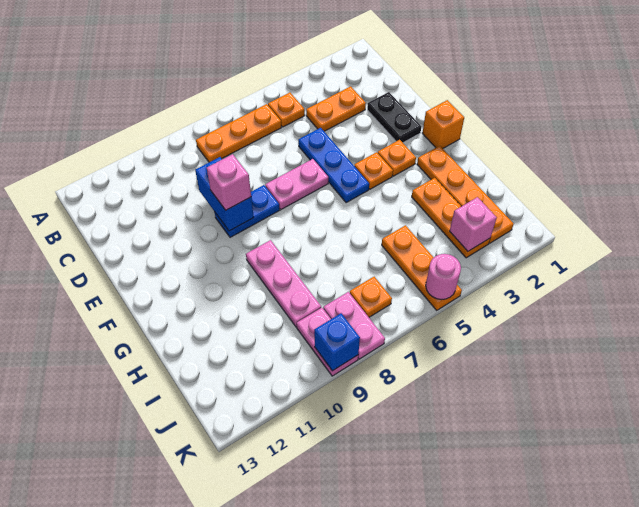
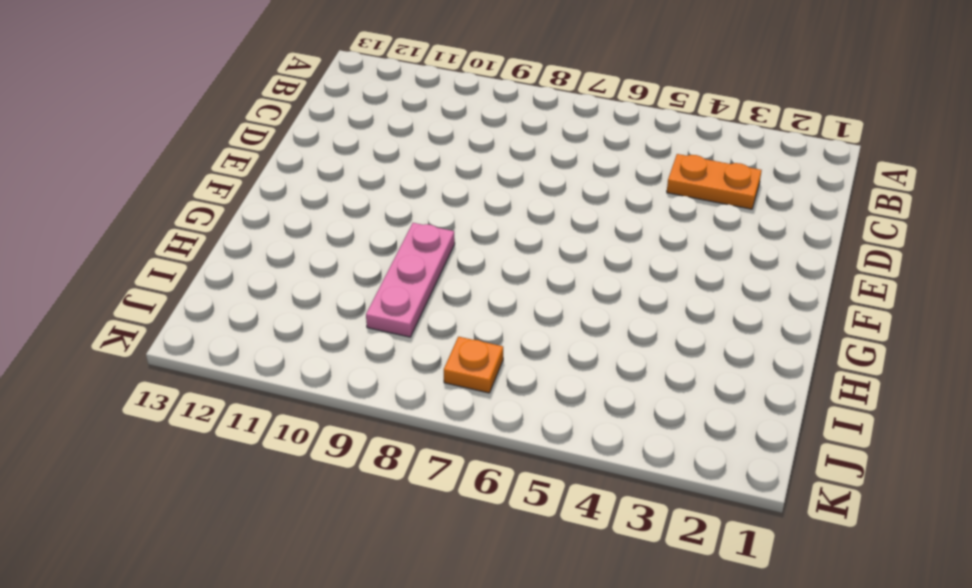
none -> orange plate B5 level 1
none -> orange plate B6:B8 level 1
none -> black plate D2:E2 level 1

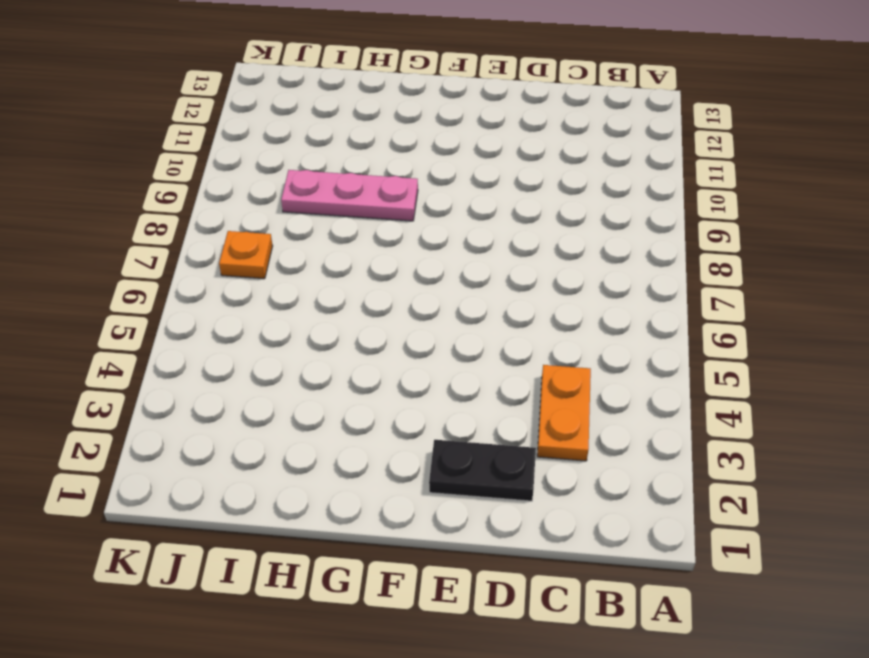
none -> orange plate B5 level 1
none -> orange plate B6:B8 level 1
none -> blue plate D5:F5 level 1

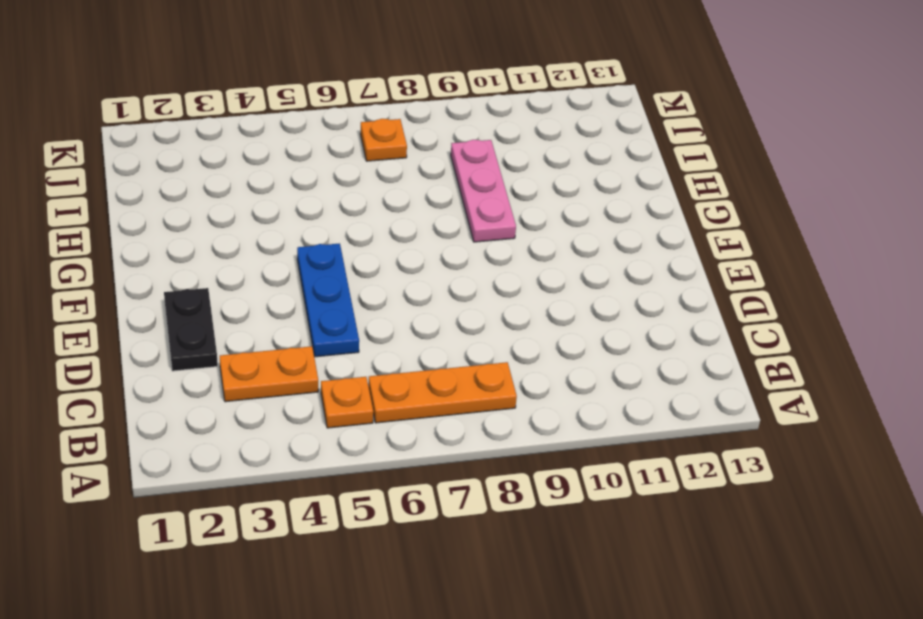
none -> pink plate E6:E7 level 1
none -> blue plate E8:E9 level 1
none -> orange brick F1 level 1

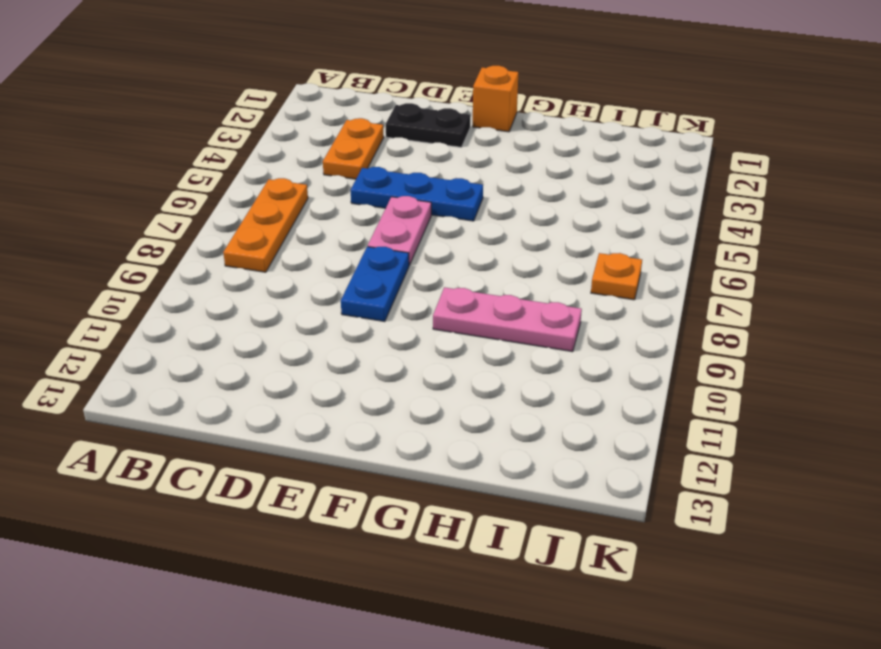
none -> orange plate B5 level 1
none -> orange plate F3 level 1
none -> orange plate F4 level 1

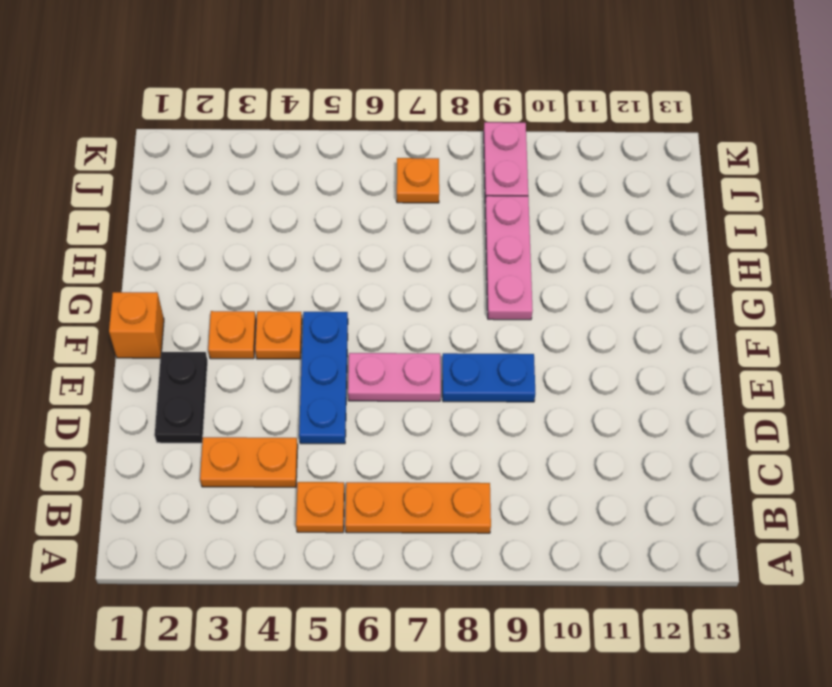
none -> orange plate G2:J2 level 1
none -> orange plate H3:J3 level 1
none -> orange plate I5:K5 level 1

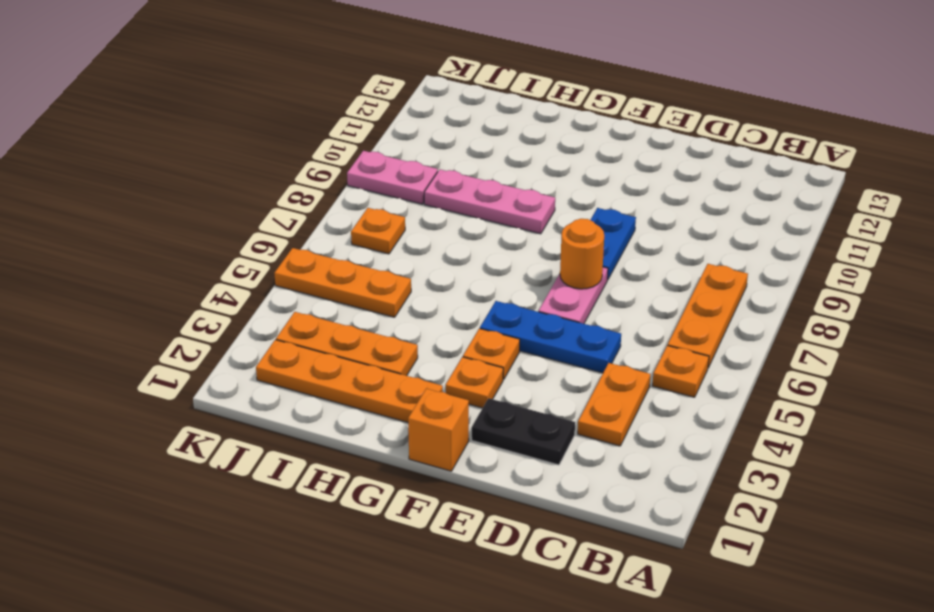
orange round brick E7 level 2 -> none
none -> pink plate J8:K8 level 1
none -> blue brick D9:E9 level 2
none -> pink brick J3 level 2

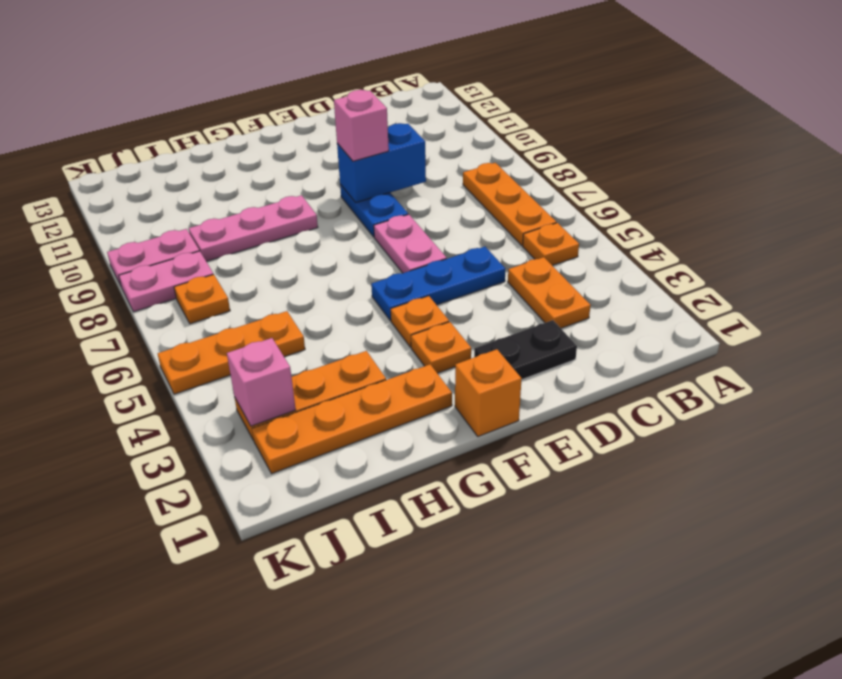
none -> pink round brick K5 level 2
none -> blue brick K9 level 2

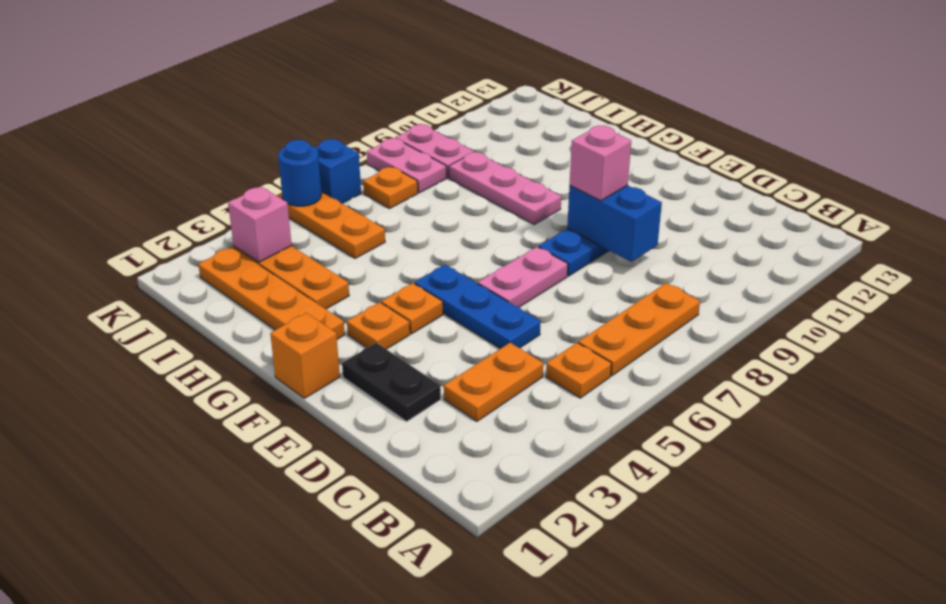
blue round brick K5 level 2 -> pink round brick K5 level 2
blue brick K6 level 1 -> blue brick K9 level 2

